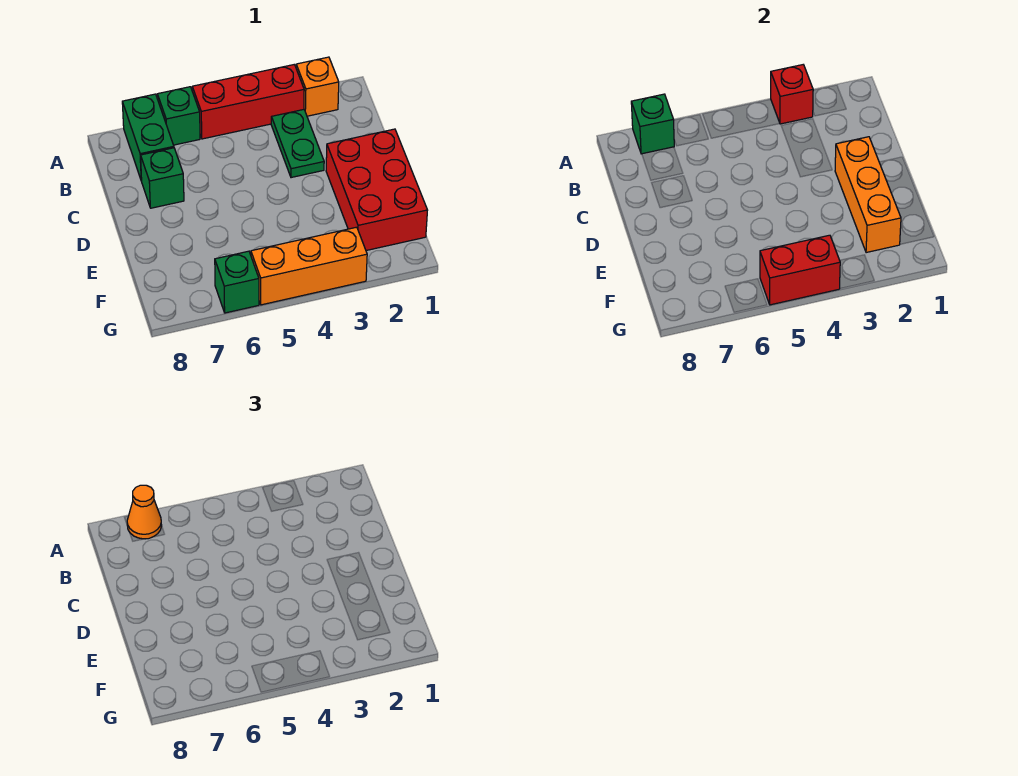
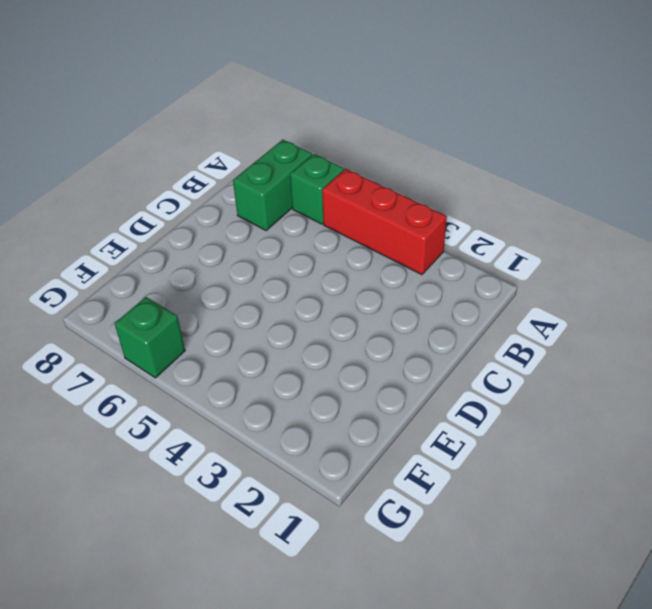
none -> orange brick A2 level 1
none -> green plate B3:C3 level 1
none -> green brick C7 level 1

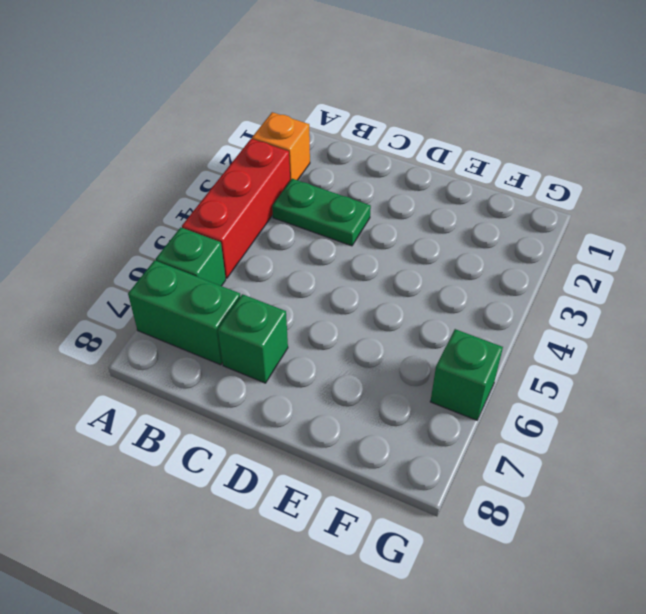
none -> red brick D1:F2 level 1
none -> orange brick G3:G5 level 1
none -> red brick A3 level 2

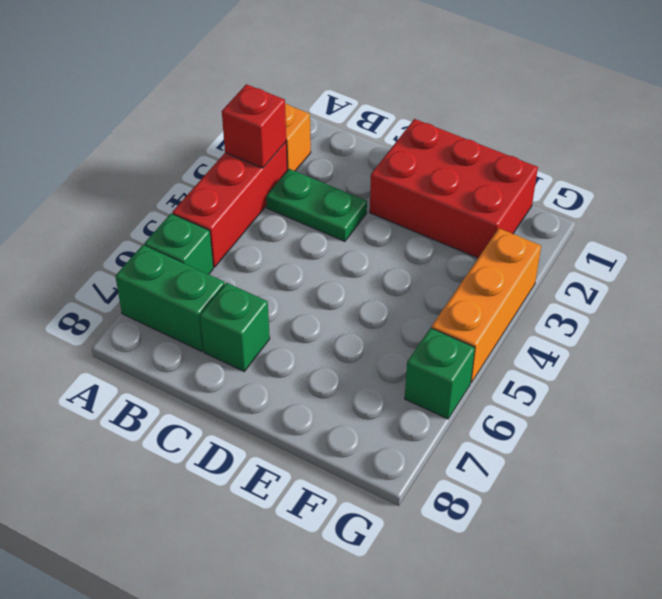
none -> green brick A7 level 2
none -> orange brick D2:F2 level 2
none -> red brick G4:G5 level 2

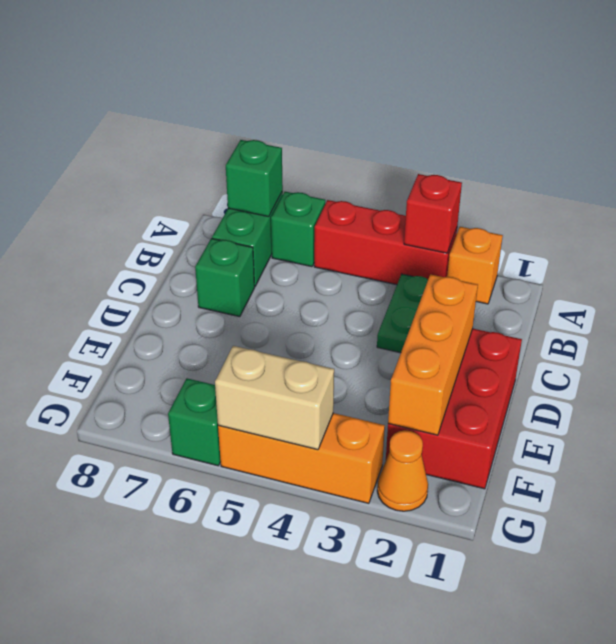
orange cone G2 level 1 -> orange cone A7 level 3
tan brick G4:G5 level 2 -> red brick G4:G5 level 2

